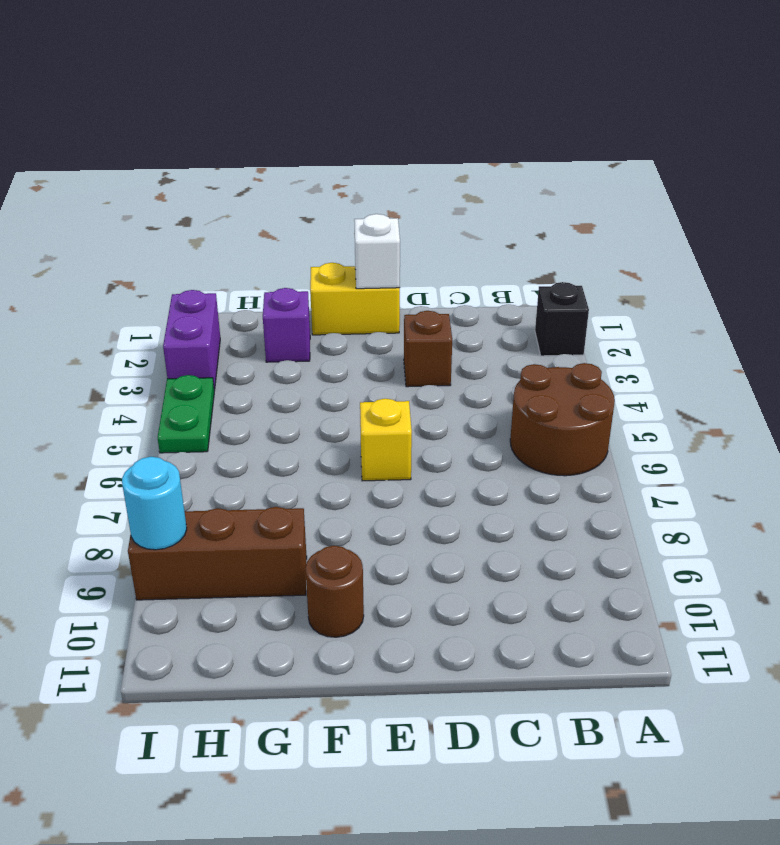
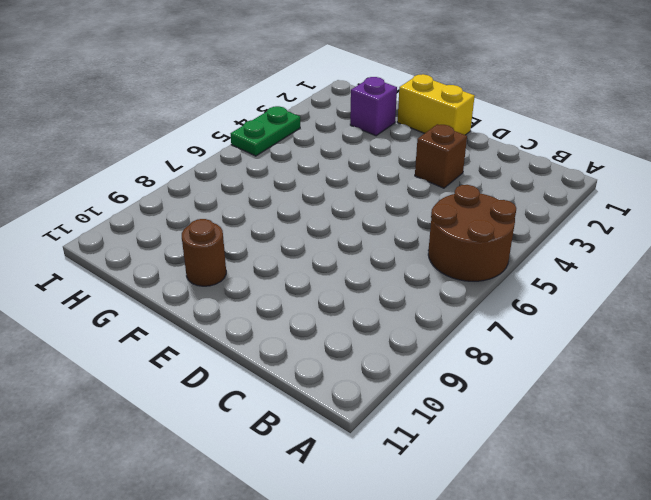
none -> black brick A2 level 1
none -> yellow brick E6 level 1
none -> brown brick G9:I9 level 1

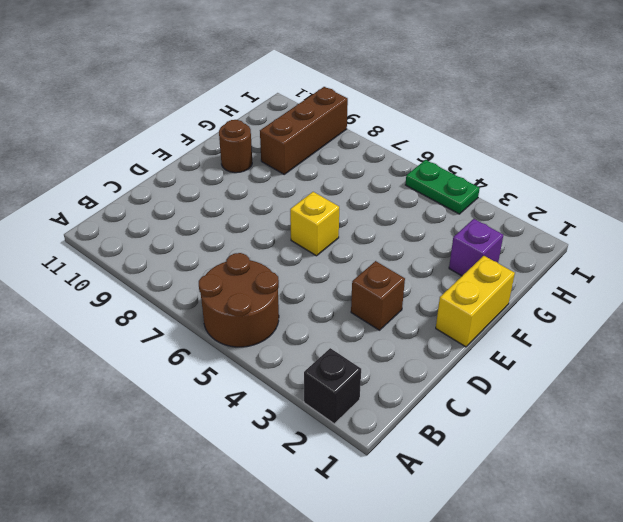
none -> purple brick I2:I3 level 1
none -> white brick E1 level 2
none -> cyan round brick I9 level 2

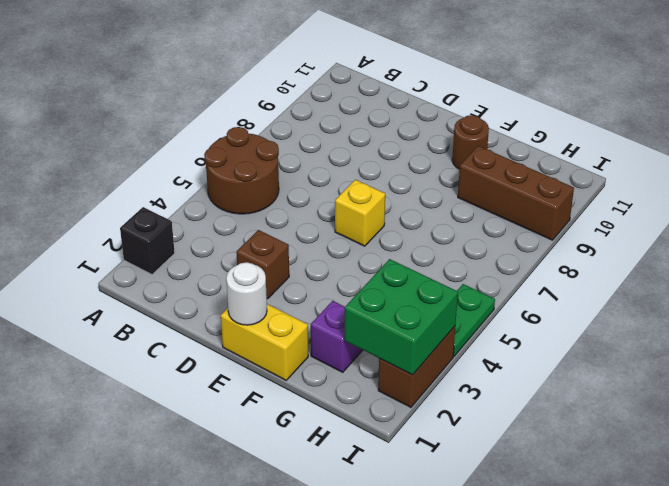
white round brick E1 level 2 -> white brick E1 level 2
green brick H2:I3 level 2 -> none
brown brick I2:I3 level 1 -> purple brick I2:I3 level 1
none -> cyan round brick I9 level 2

